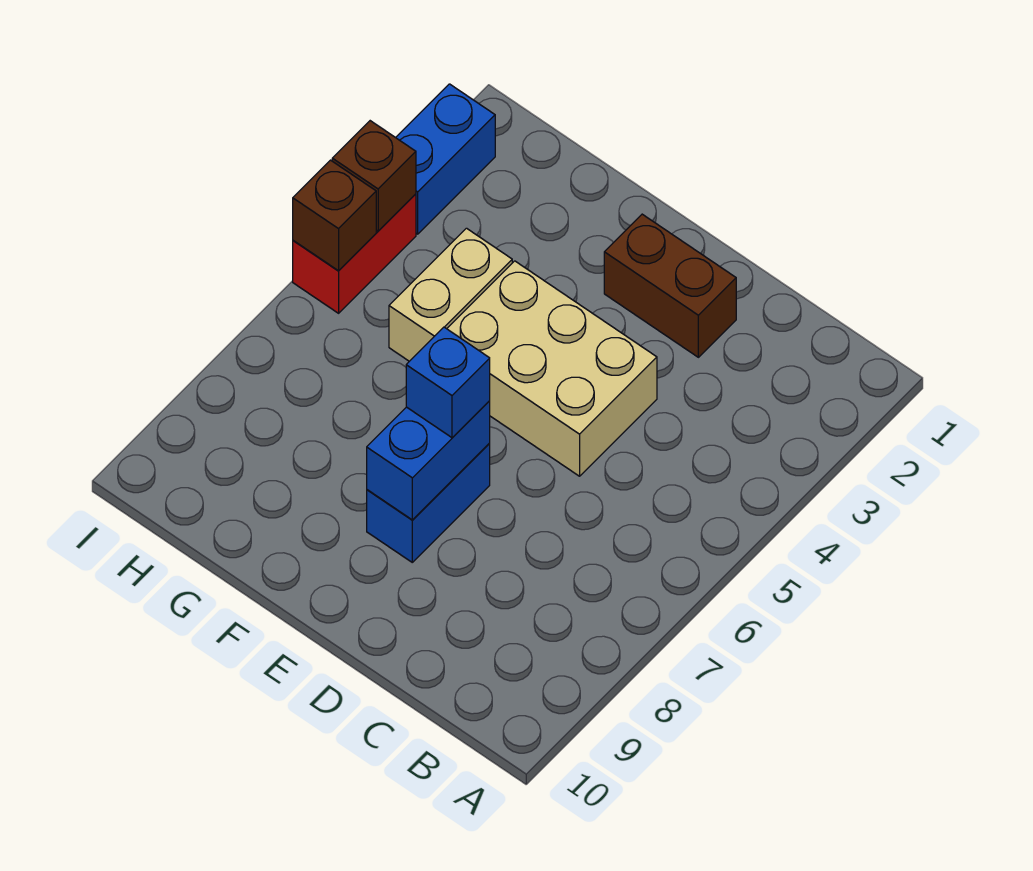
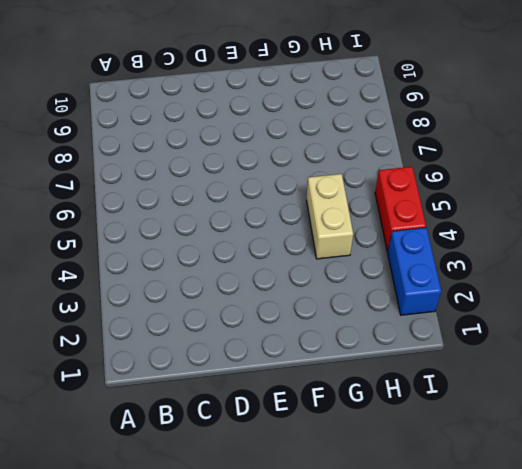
none -> brown brick D2:E2 level 1
none -> tan brick D4:F5 level 1

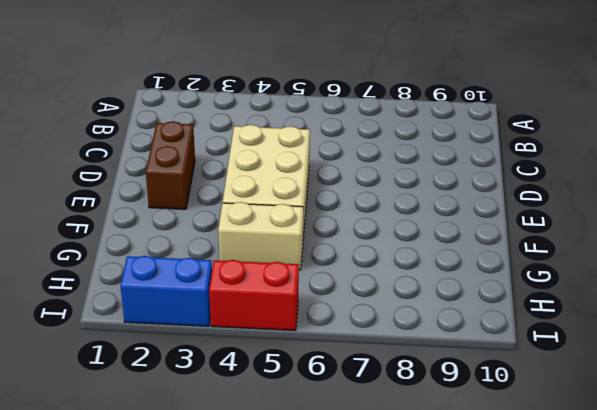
none -> blue brick E7:E8 level 1
none -> blue brick E7:E8 level 2

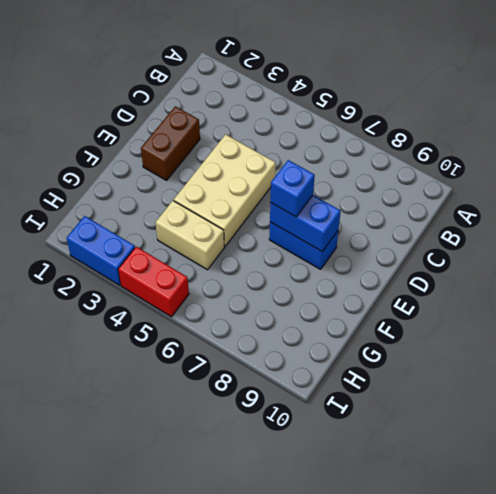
none -> brown brick I4 level 2
none -> brown brick I5 level 2

